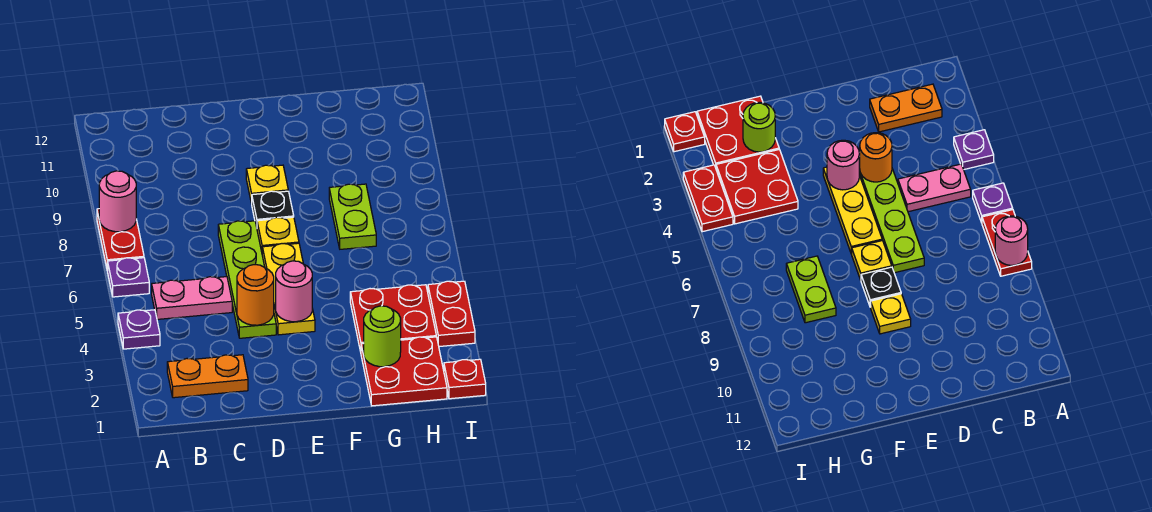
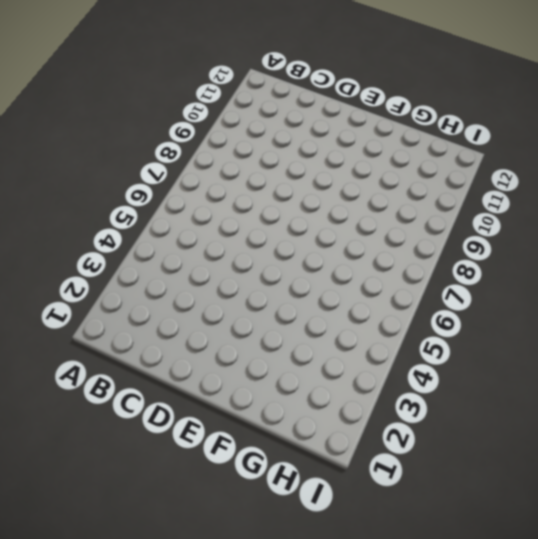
none -> purple plate A4 level 1
none -> purple plate A6 level 1
none -> red plate A7:A8 level 1

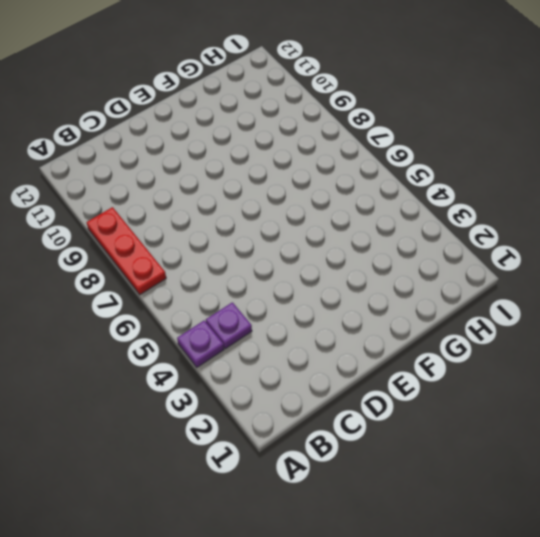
red plate A7:A9 level 1 -> red plate A7:A8 level 1
purple plate B4 level 1 -> purple plate A6 level 1
none -> orange plate B2:C2 level 1
none -> pink plate B5:C5 level 1
none -> lime plate D4:D7 level 1

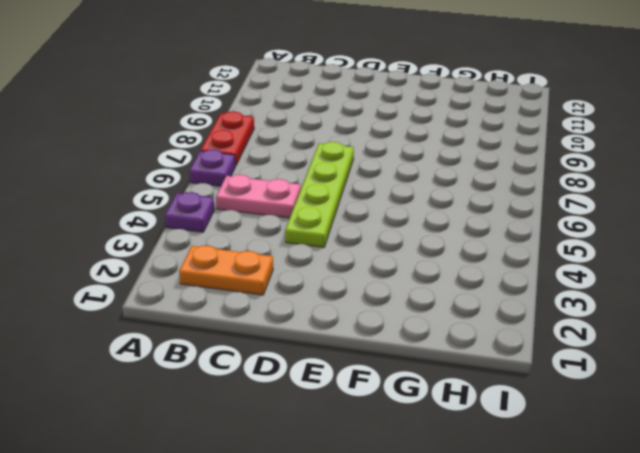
none -> yellow plate E4:E6 level 1
none -> yellow plate E7 level 1
none -> black plate E8 level 1

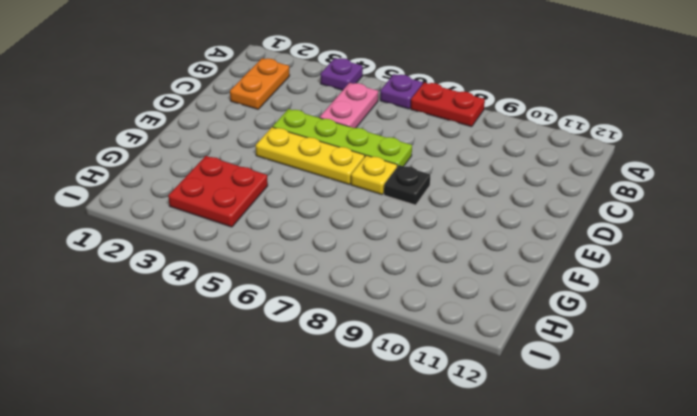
none -> yellow plate E9 level 1
none -> red plate G1:H2 level 1
none -> lime plate G7:G8 level 1

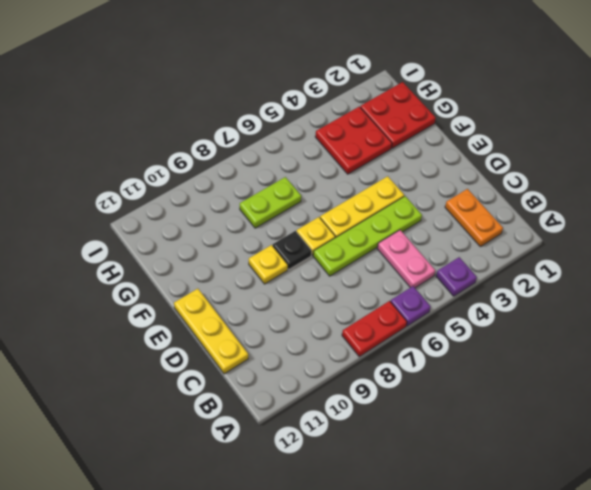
yellow plate C12:E12 level 1 -> none
none -> red plate I1 level 1
none -> red plate I3:I4 level 1
none -> pink round brick A8 level 2

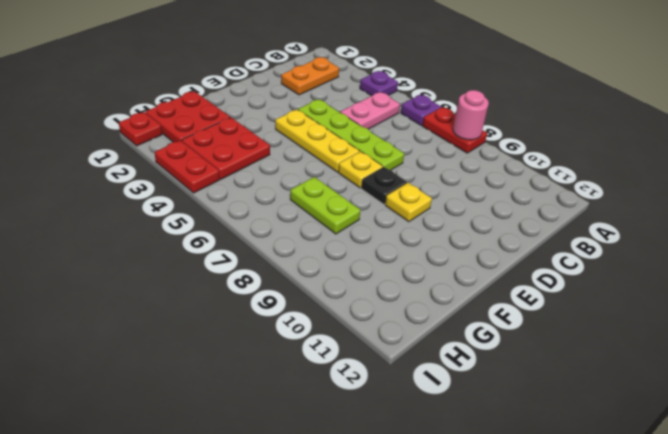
none -> orange round brick D4 level 2
none -> pink round brick E4 level 2
none -> lime round brick G2 level 2

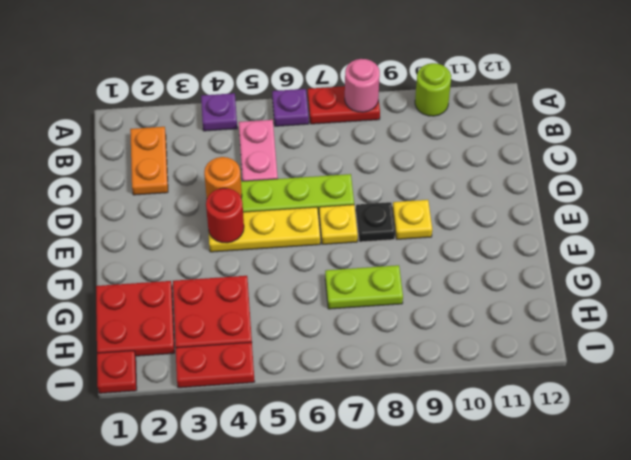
lime round brick A10 level 1 -> lime round brick G2 level 2
red round brick E4 level 2 -> pink round brick E4 level 2

